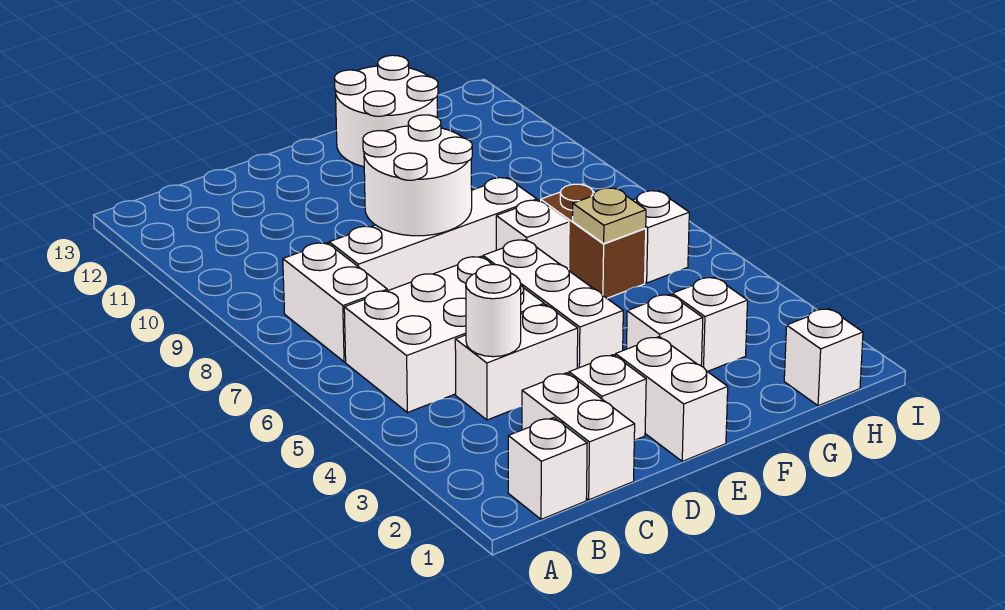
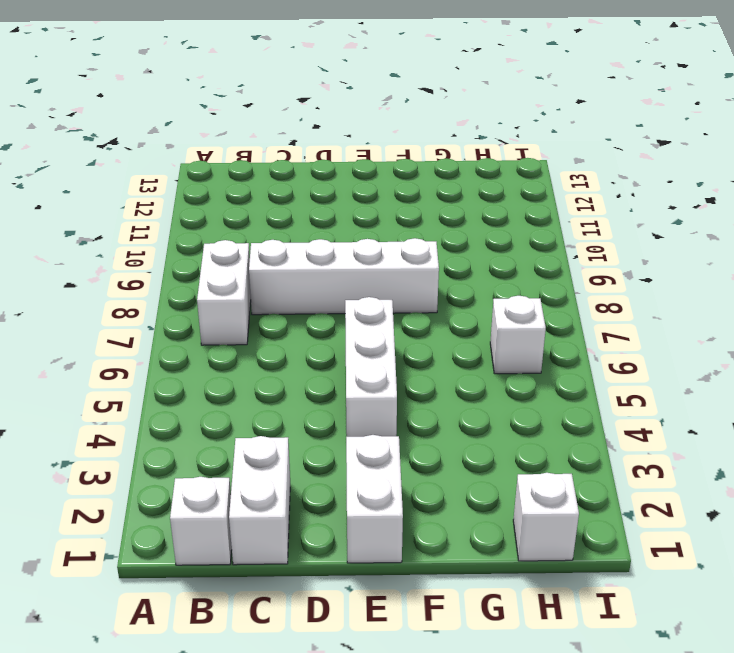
none -> white brick B5:D6 level 1
none -> white brick C4:D4 level 1
none -> white brick D2 level 1

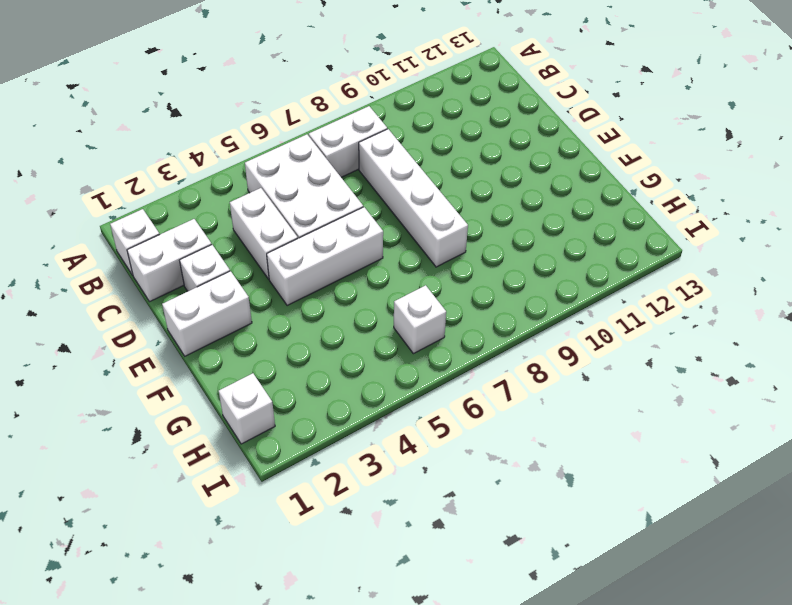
none -> white brick F3 level 1
none -> white brick F7 level 1
none -> white round brick F12:G13 level 1

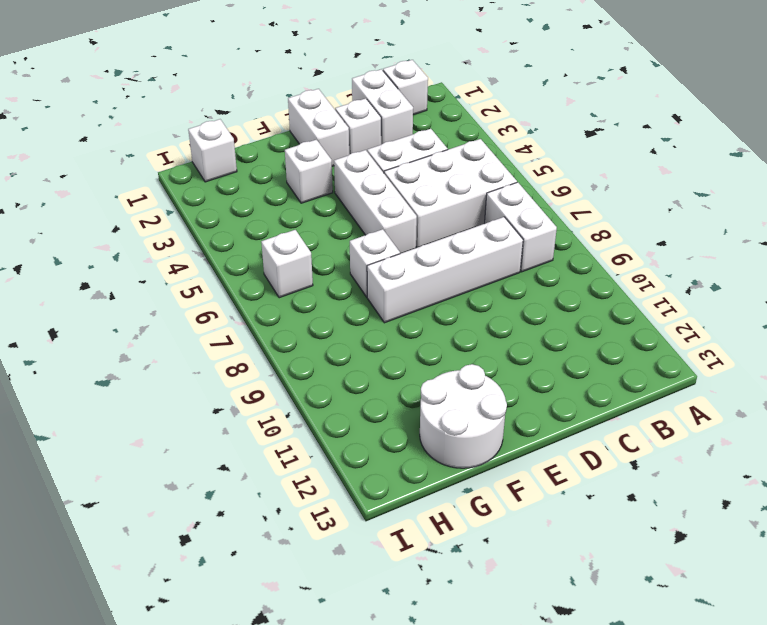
none -> white brick G3 level 1
none -> brown brick G6:G7 level 1
none -> white round brick C4 level 2

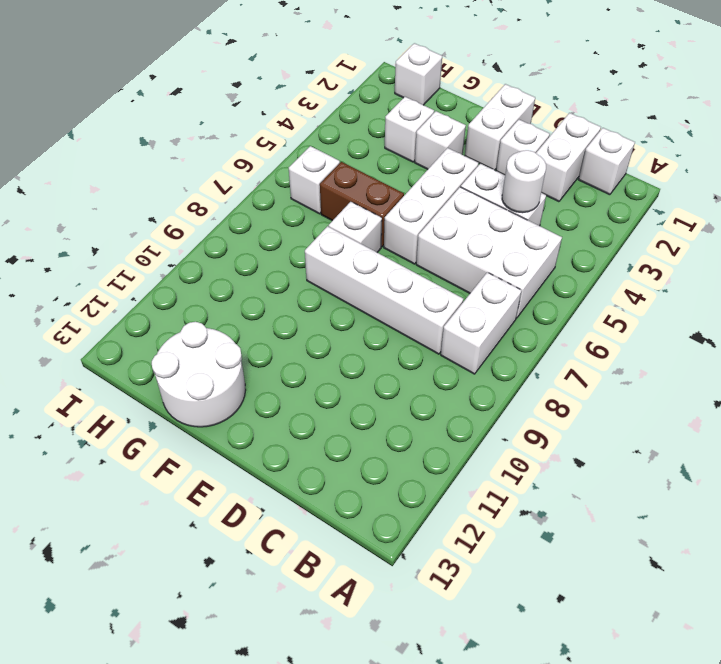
brown brick F6:G6 level 1 -> brown brick G6:G7 level 1
none -> white round brick D8:E9 level 2
none -> tan plate G6 level 2

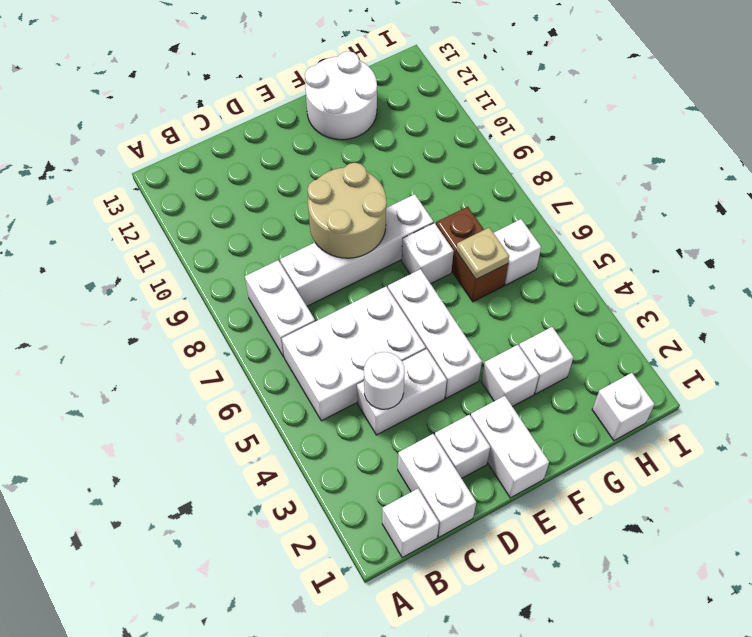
tan round brick D8:E9 level 2 -> white round brick D8:E9 level 2

